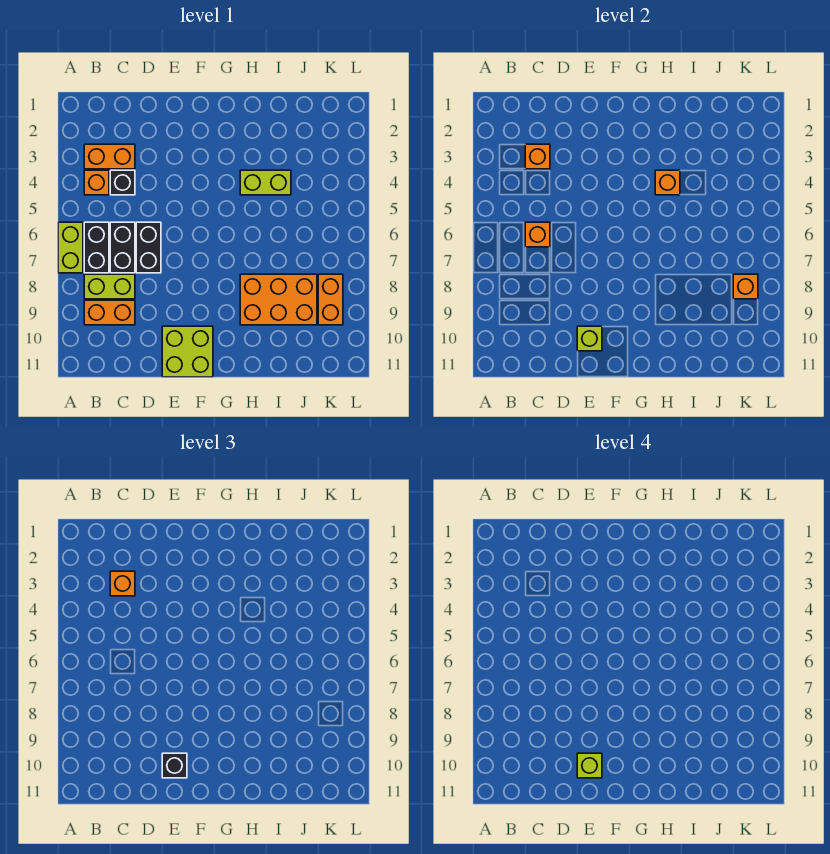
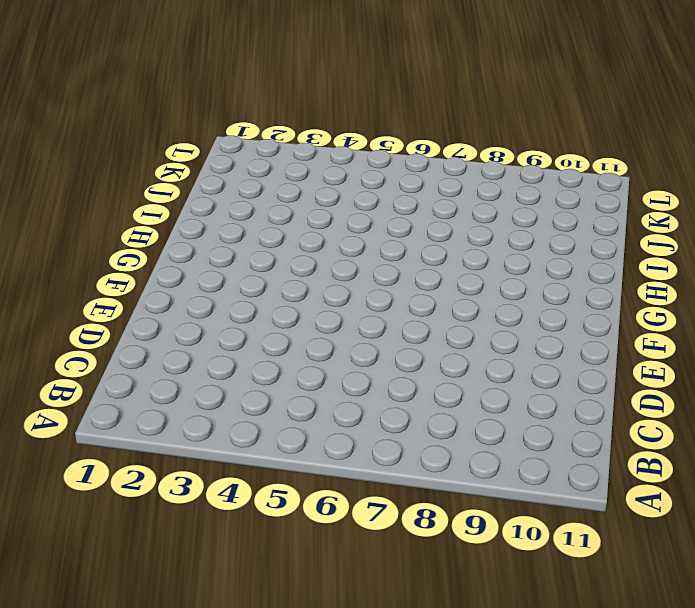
none -> lime brick A6:A7 level 1
none -> orange brick B3:C3 level 1
none -> orange brick B4 level 1

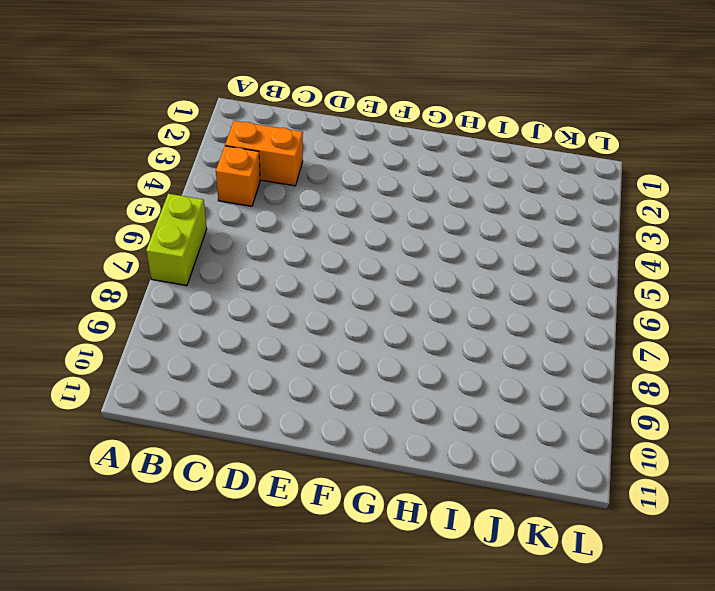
none -> black brick B6:B7 level 1
none -> lime brick B8:C8 level 1
none -> orange brick B9:C9 level 1

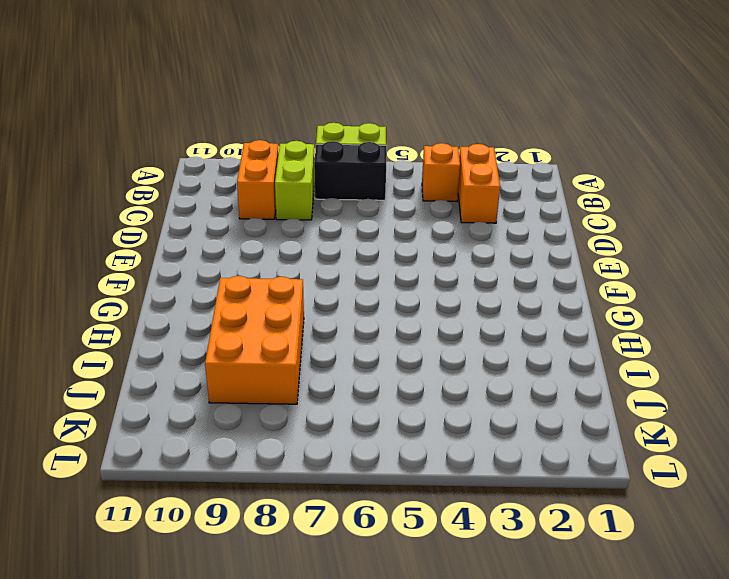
none -> black brick C4 level 1
none -> black brick C6:C7 level 1
none -> black brick D6:D7 level 1

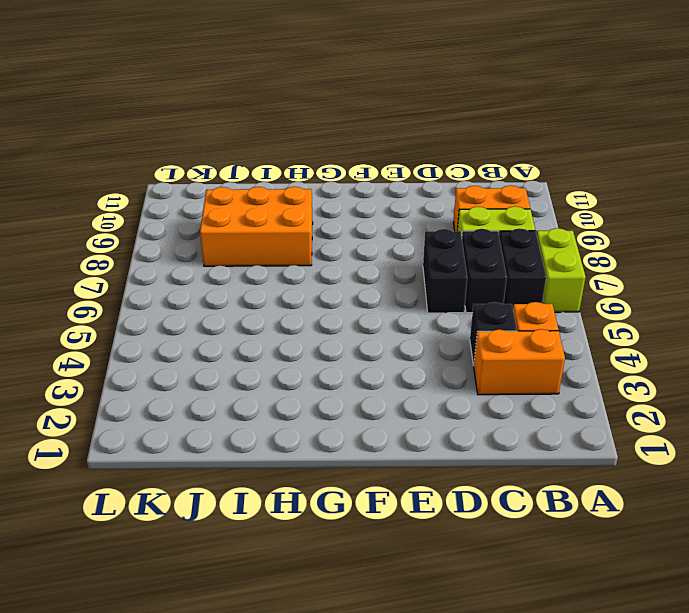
none -> lime brick E10:F11 level 1
none -> lime brick H4:I4 level 1
none -> orange brick K8:K9 level 1

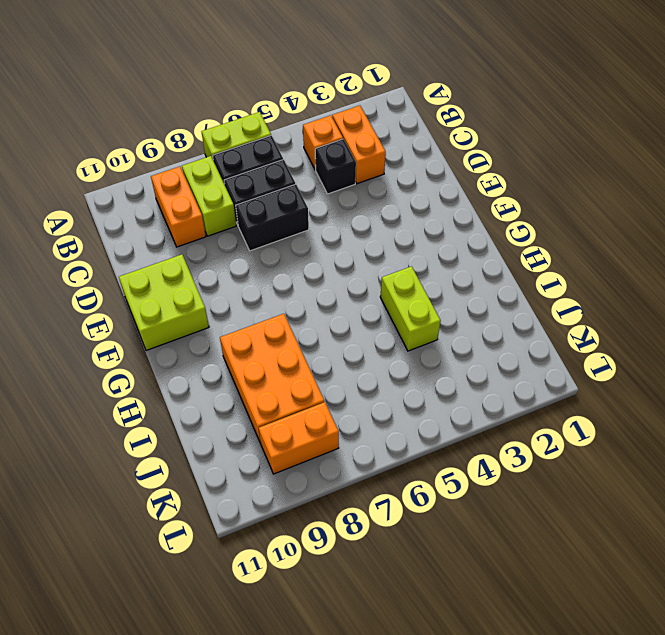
none -> orange brick C3 level 2
none -> orange brick C6 level 2
none -> lime brick E10 level 2

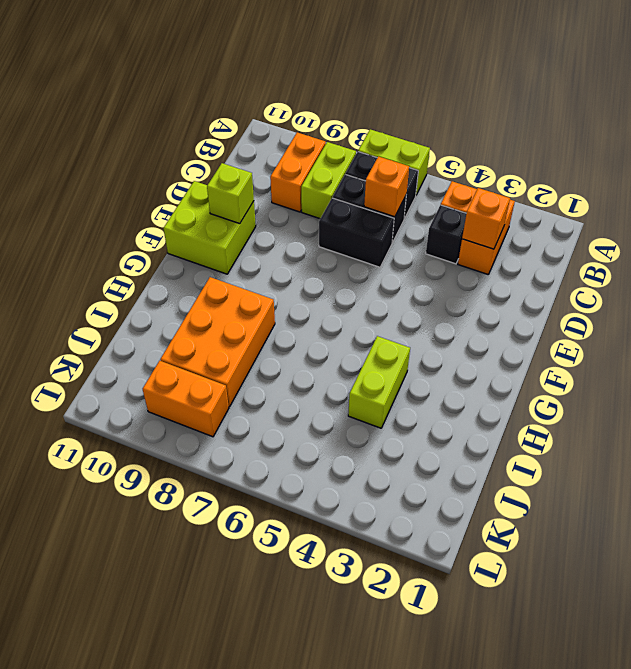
none -> orange brick H4 level 2
none -> orange brick K8 level 2
none -> orange brick C3 level 3

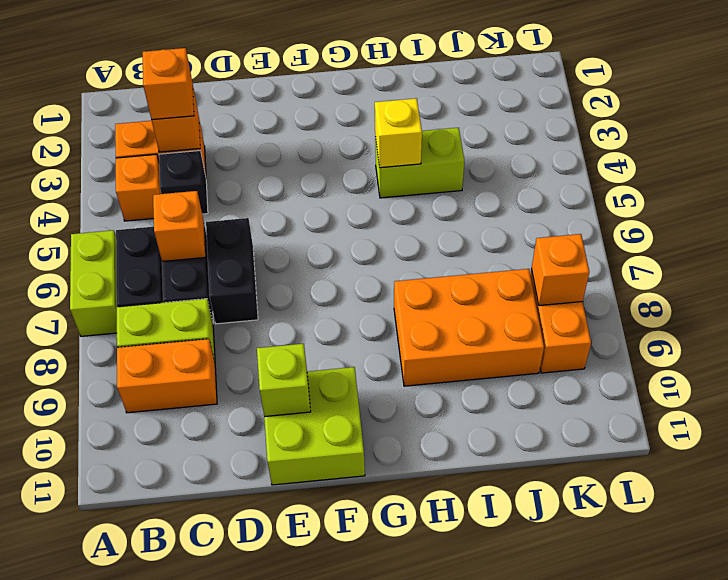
yellow brick H4 level 2 -> orange brick H4 level 2
none -> black brick E10 level 3
none -> lime brick E10 level 4

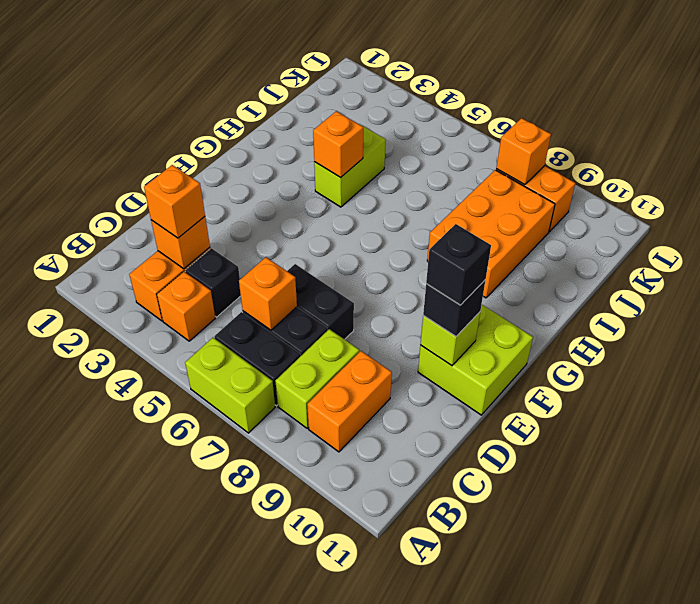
black brick E10 level 4 -> lime brick E10 level 4

